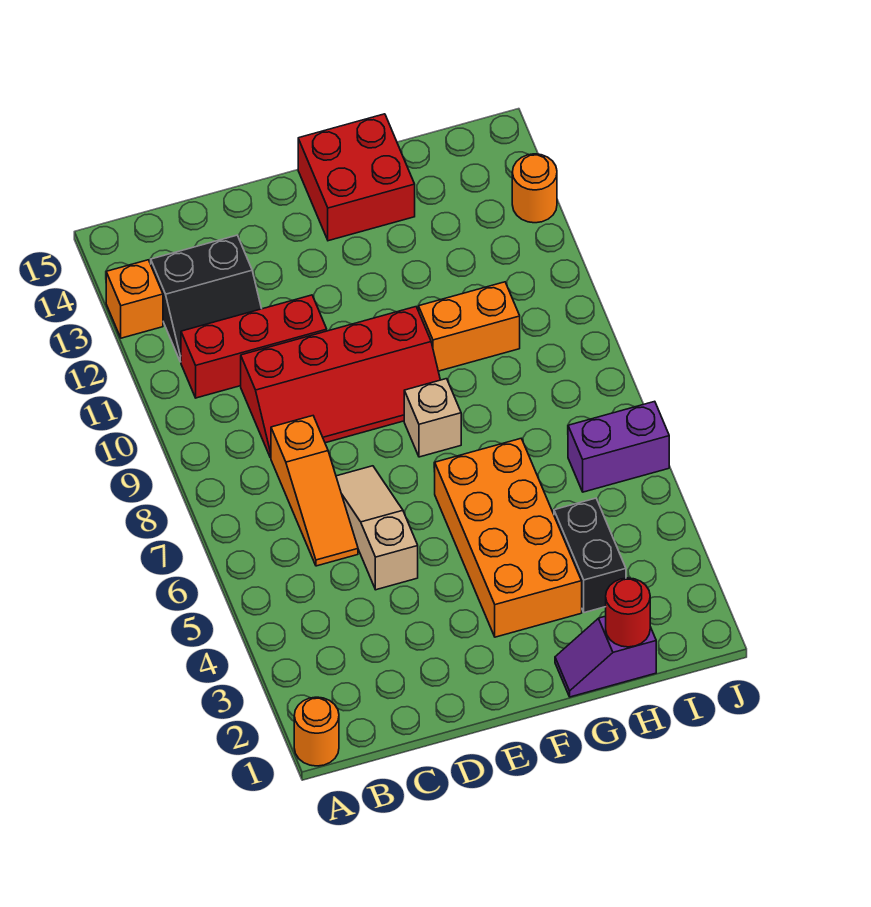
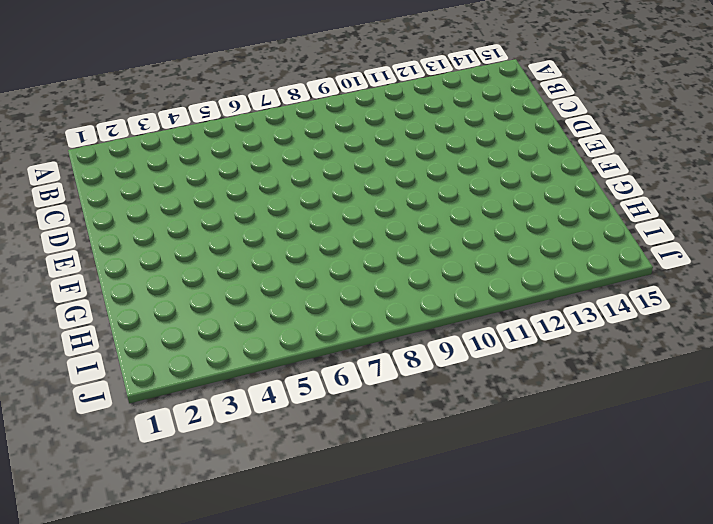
none -> orange round brick A1 level 1
none -> orange brick A13 level 1
none -> red brick B11:D11 level 1

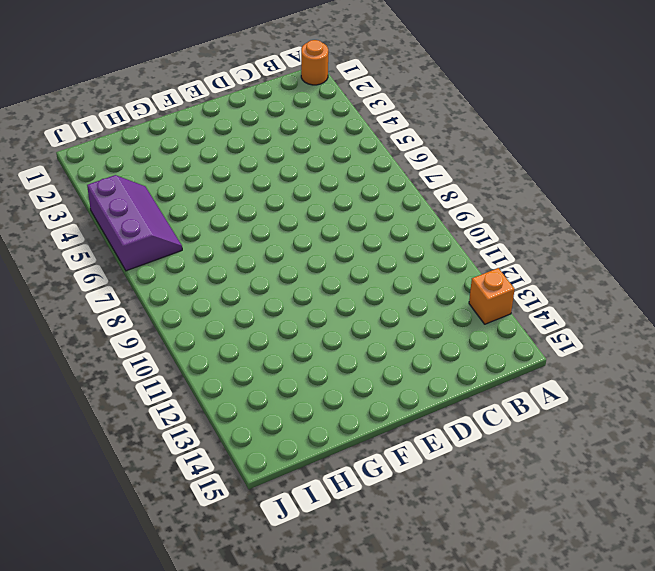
purple slope I4:J6 level 1 top J -> purple brick I6:J6 level 1
none -> red brick B11:D11 level 1
none -> black slope B12:C13 level 1 top 13
none -> orange slope C6:C8 level 1 top 8

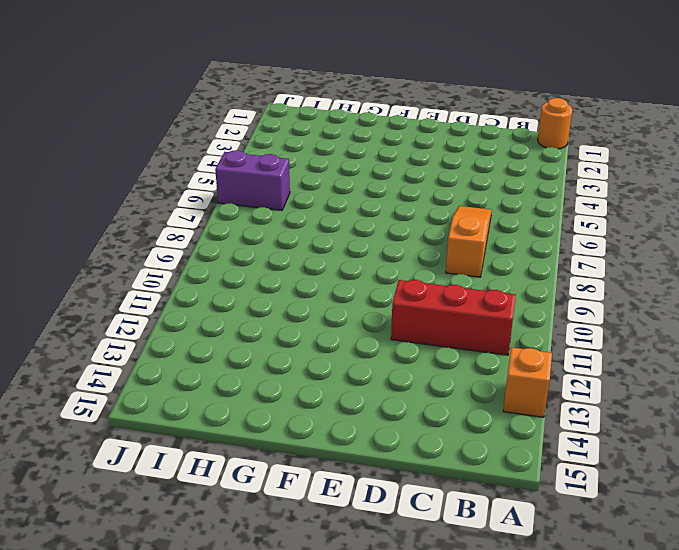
none -> black slope B12:C13 level 1 top 13
none -> red slope C9:F10 level 1 top 10
none -> tan slope D5:D7 level 1 top 5

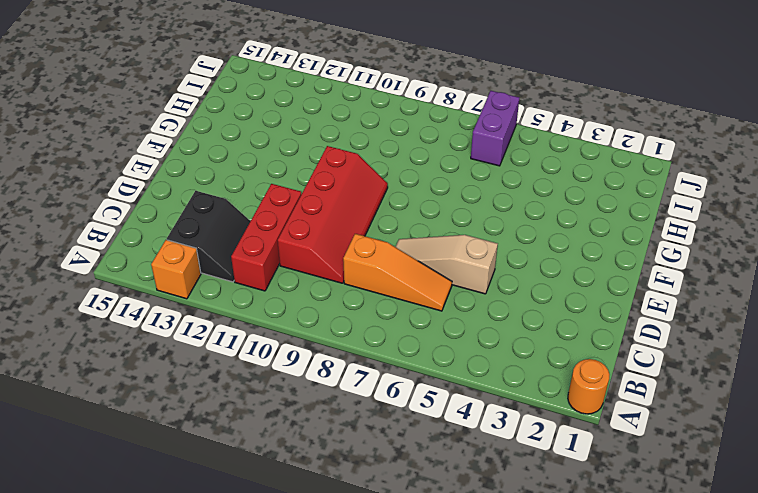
none -> orange brick F3:G6 level 1
none -> tan brick F8 level 1
none -> red brick F14:G15 level 1

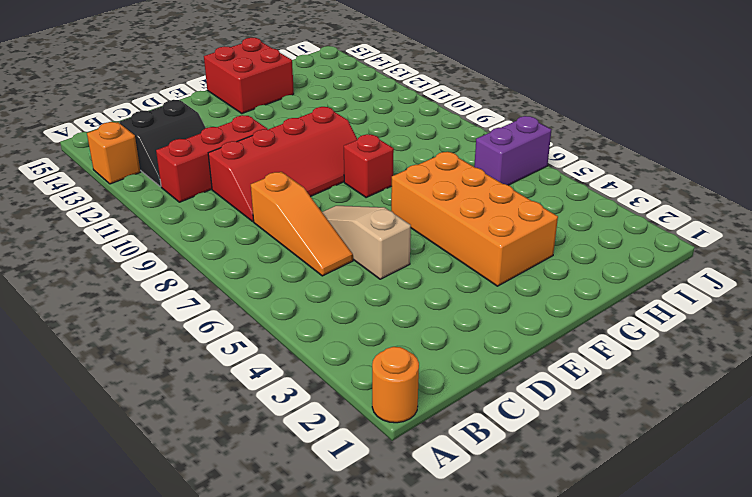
red brick F8 level 1 -> tan brick F8 level 1
none -> purple slope G1:H1 level 1 top H
none -> orange brick G10:H10 level 1
none -> black brick H3:H4 level 1

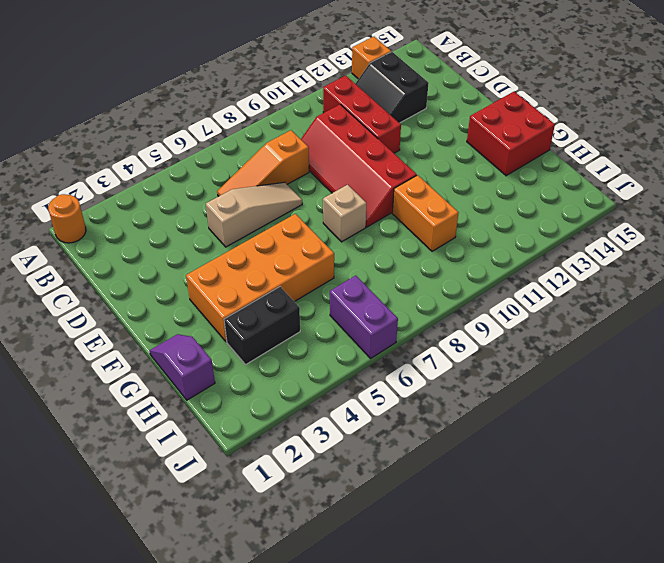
none -> orange round brick J13 level 1
none -> red round brick H1 level 2

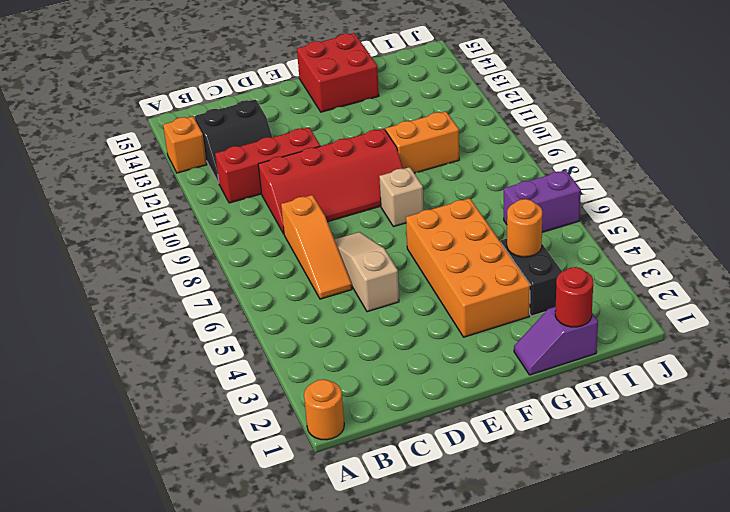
orange round brick H4 level 2 -> orange round brick J13 level 1

